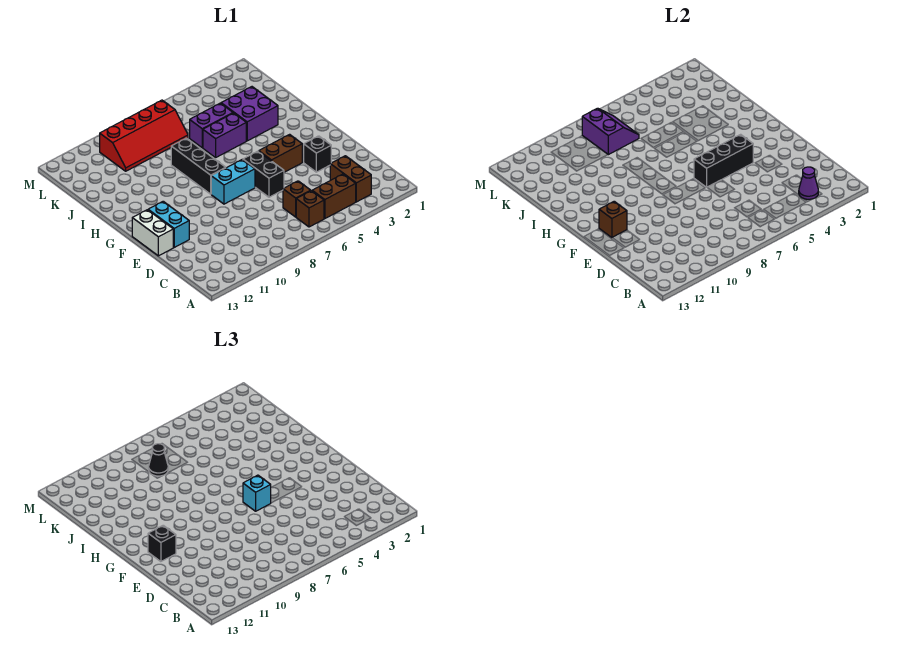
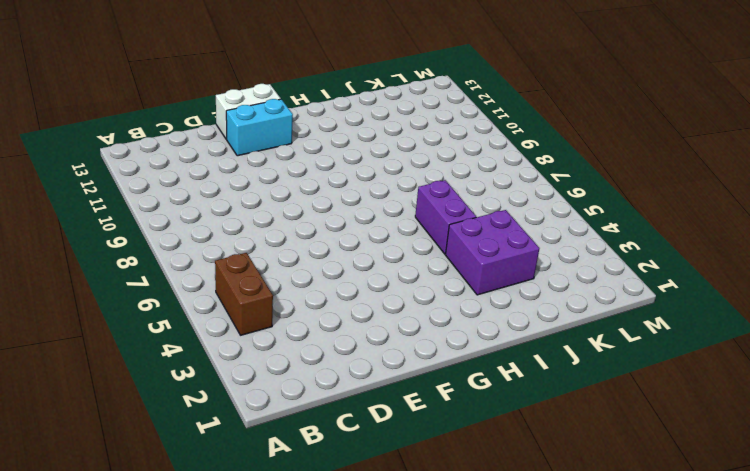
none -> brown brick B3:C3 level 1
none -> brown brick B6 level 1
none -> brown brick C6 level 1

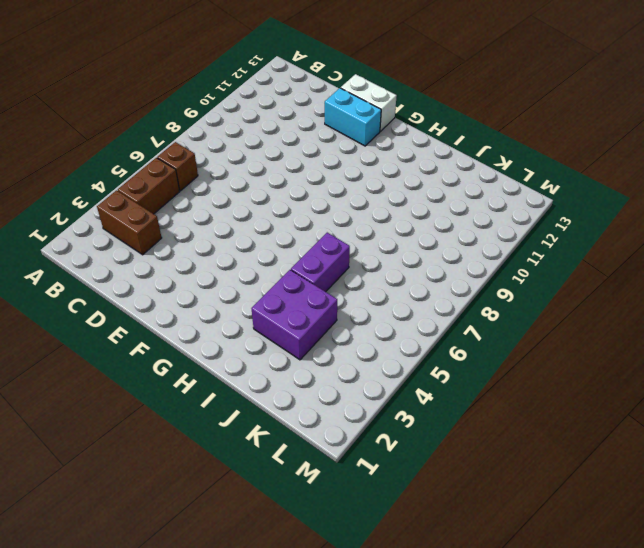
none -> brown brick C6 level 1
none -> black brick E3 level 1
none -> black brick E6:F6 level 1

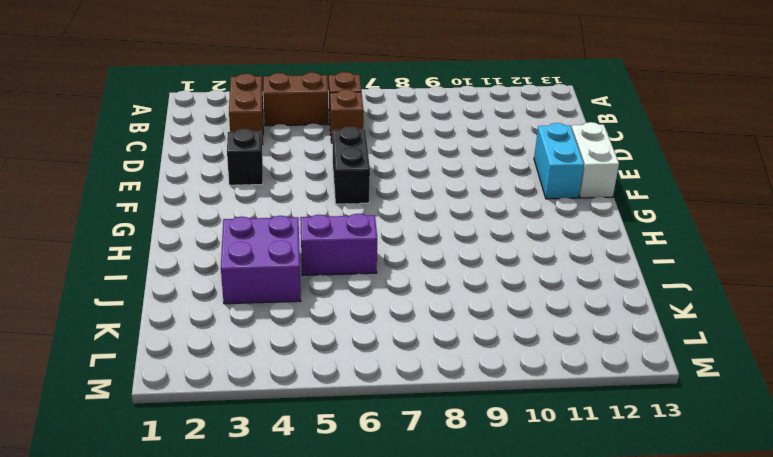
none -> brown brick F4:F5 level 1
none -> cyan brick F7:F8 level 1
none -> black brick G8:I8 level 1

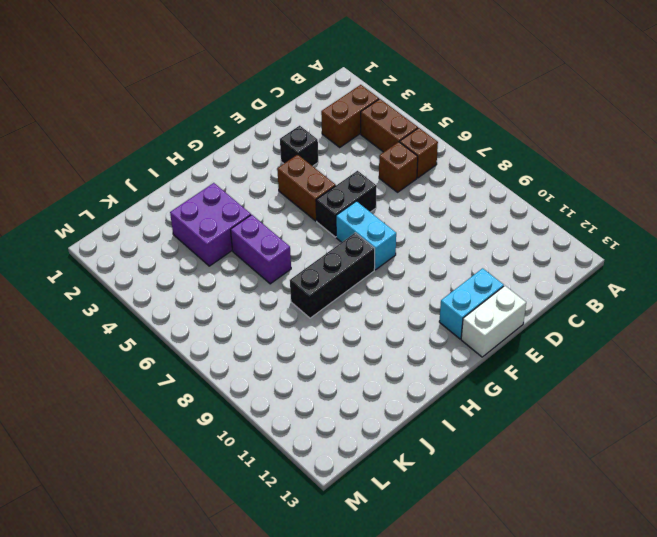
none -> purple brick J5:J6 level 1
none -> red slope K7:L10 level 1 top L
none -> purple cone B3 level 2

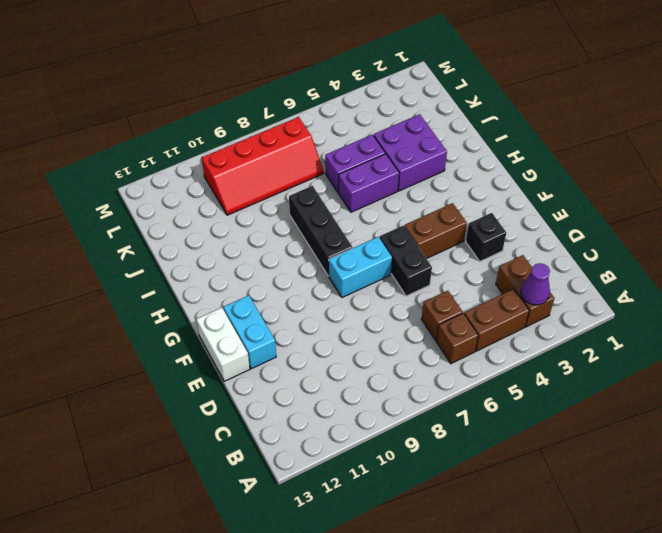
none -> black brick F4:F6 level 2
none -> brown brick F12 level 2
none -> purple slope K7:L8 level 2 top 8

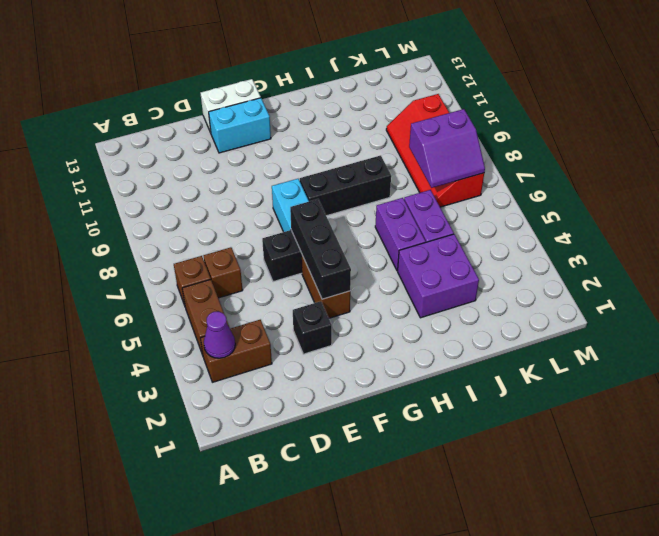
none -> brown brick F12 level 2
none -> cyan brick F6 level 3
none -> black brick F12 level 3

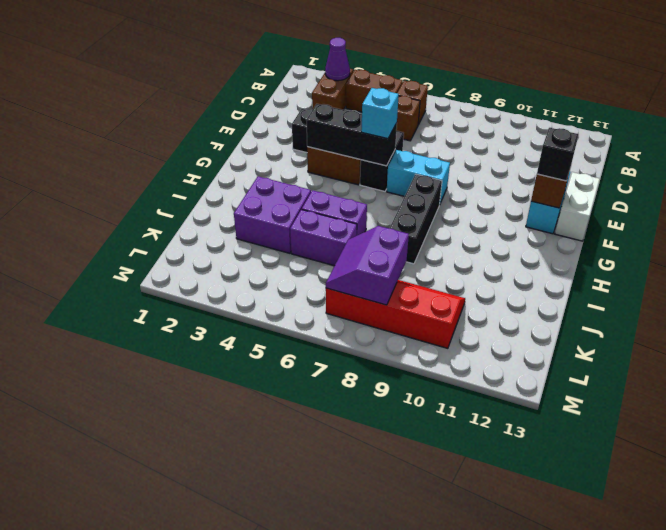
none -> black cone K8 level 3

